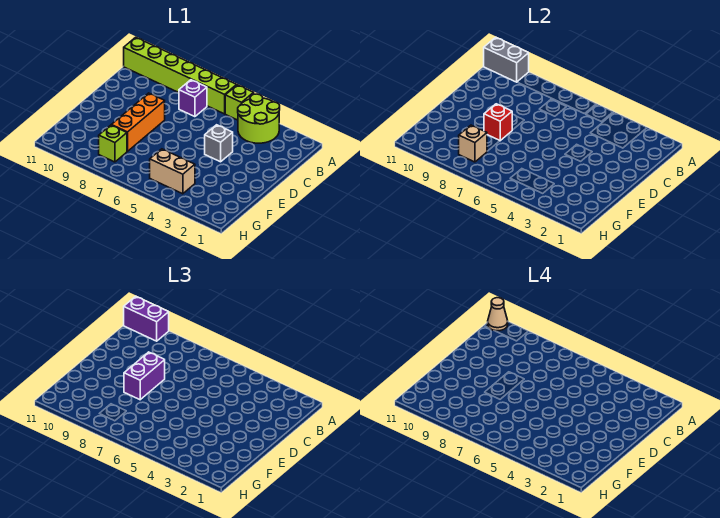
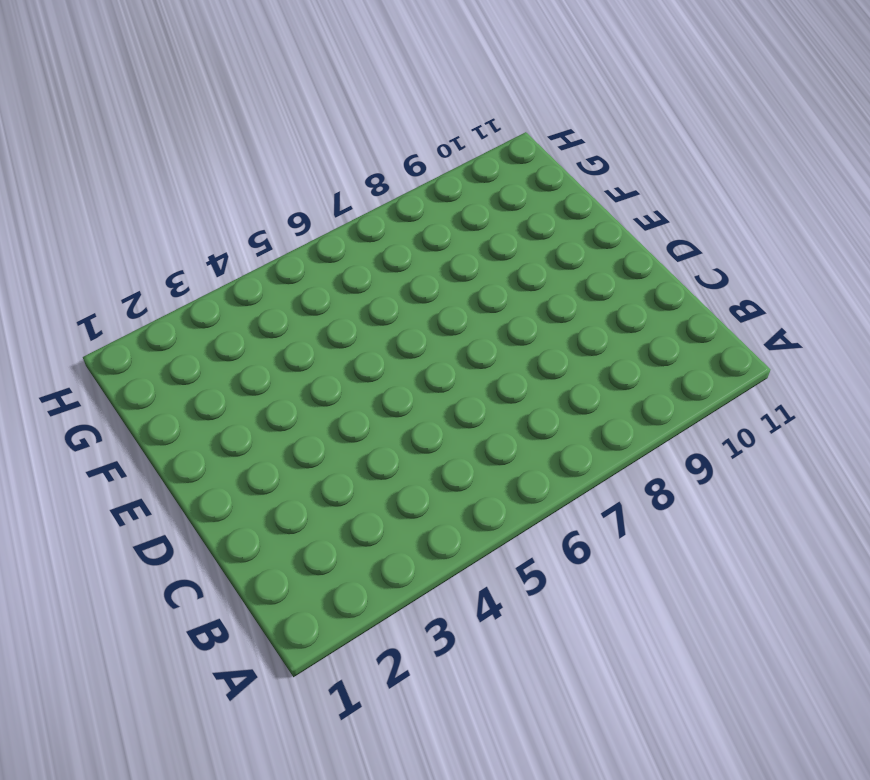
none -> lime round brick A3:B4 level 1
none -> lime brick A5 level 1
none -> lime brick A6:A11 level 1

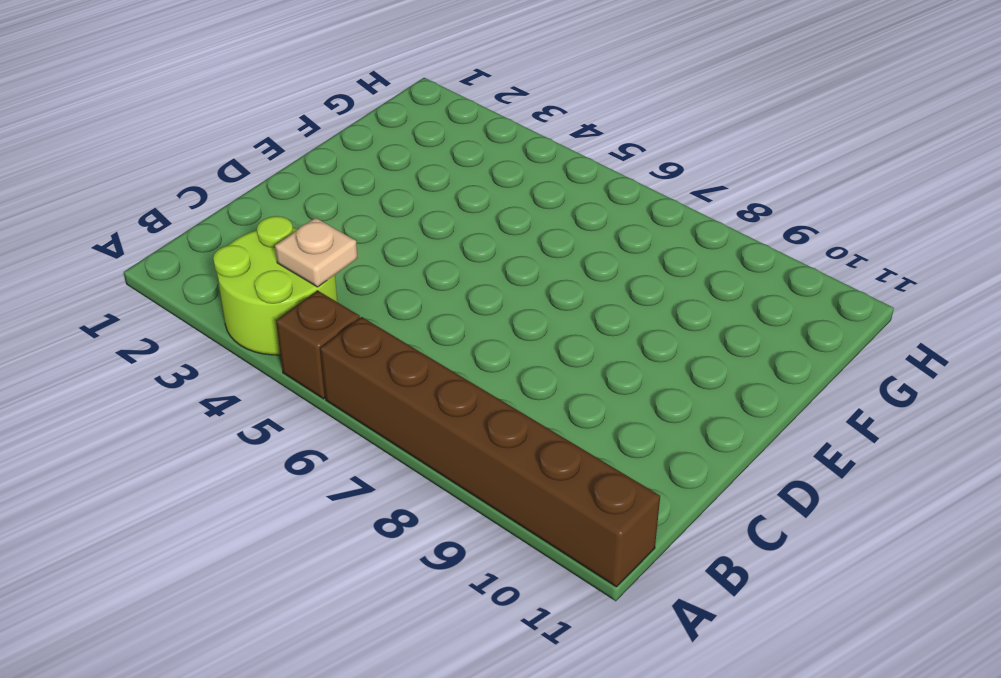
brown brick A5 level 1 -> lime brick A5 level 1
brown brick A6:A11 level 1 -> lime brick A6:A11 level 1
tan plate B4 level 2 -> none
none -> purple brick B7 level 1
none -> grey brick D4 level 1
none -> orange brick D8:F8 level 1

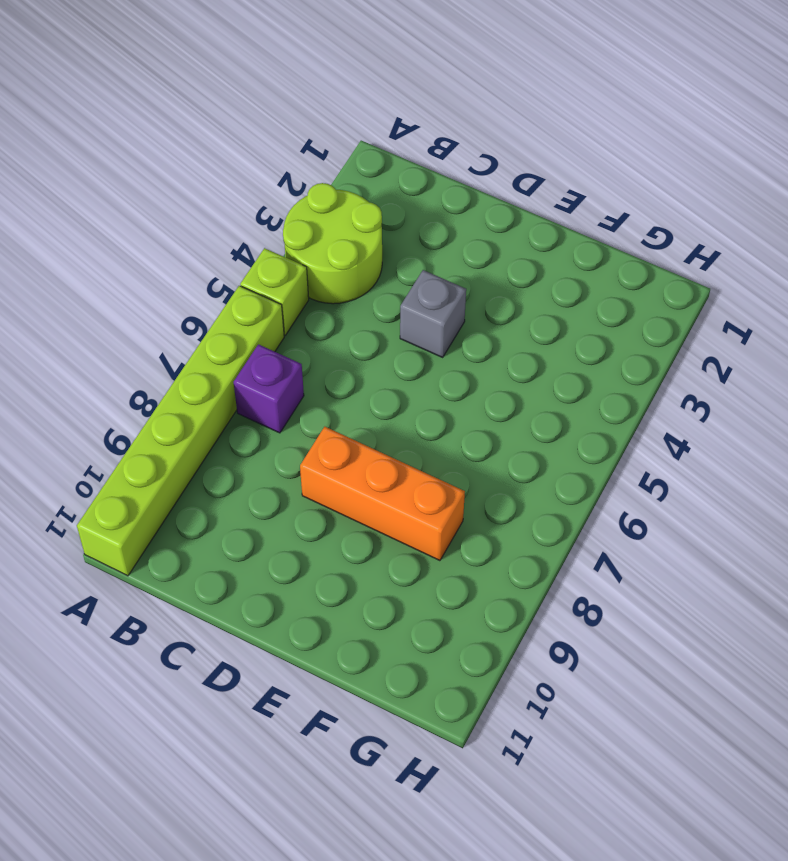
none -> tan brick G4:G5 level 1
none -> lime brick G8 level 1
none -> grey brick A10:A11 level 2

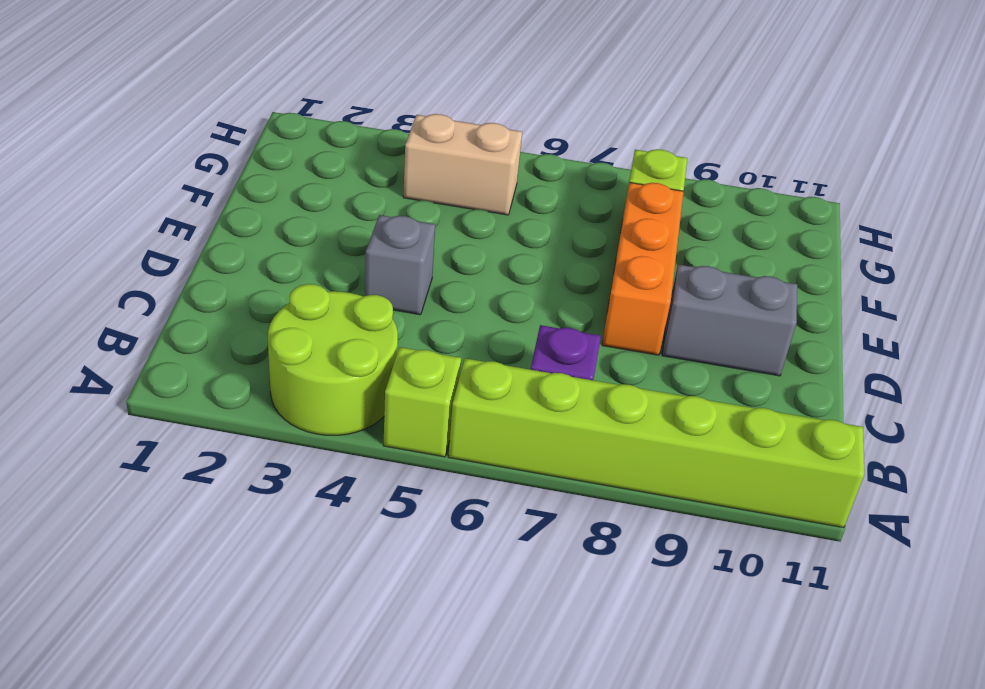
grey brick D9:D10 level 1 -> grey brick A10:A11 level 2
none -> red brick E8 level 2
none -> tan brick G8 level 2
none -> purple brick A10:A11 level 3

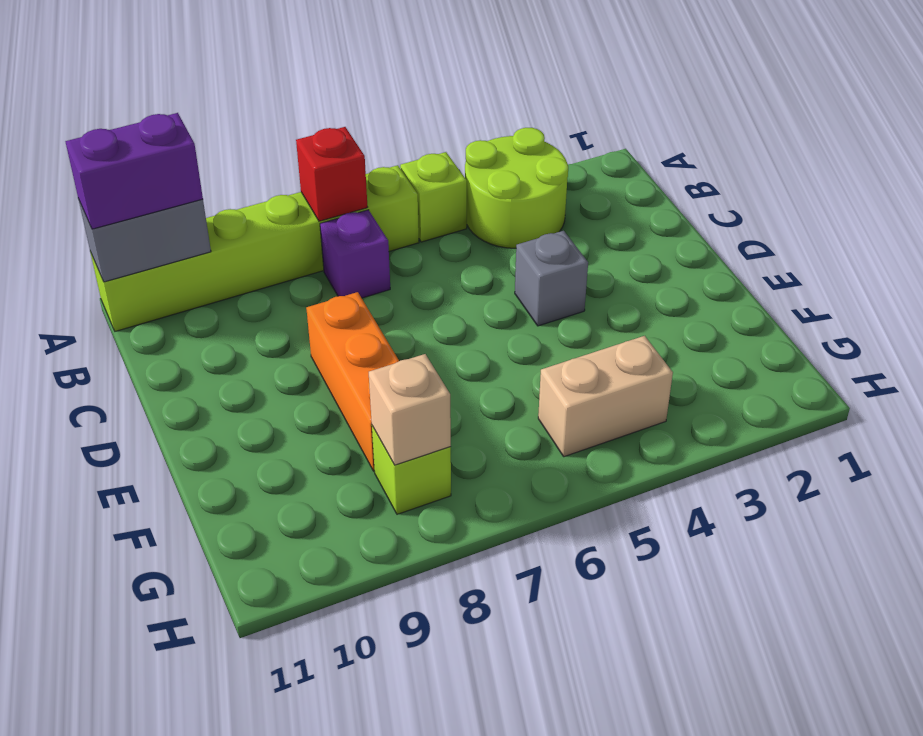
red brick A7 level 2 -> red brick E8 level 2
none -> purple brick D8:E8 level 3
none -> tan cone A11 level 4

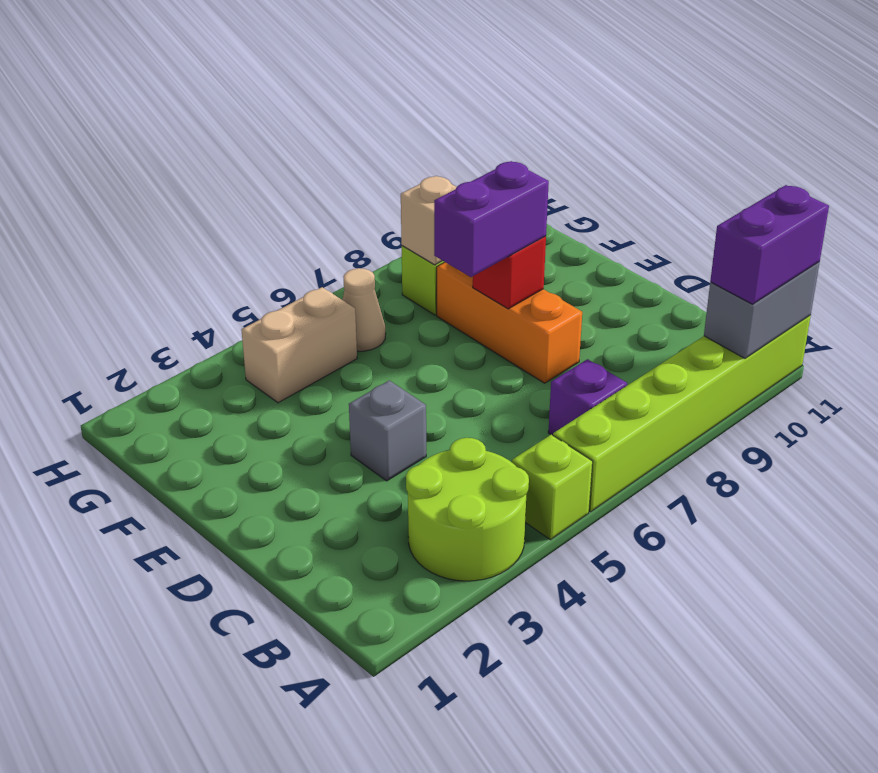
purple brick E7:E8 level 3 -> purple brick D8:E8 level 3
tan cone G6 level 1 -> tan cone A11 level 4

